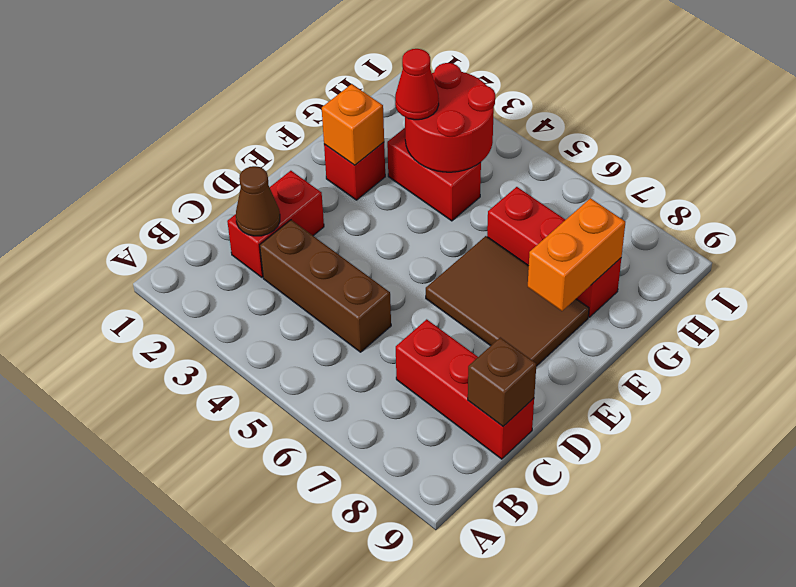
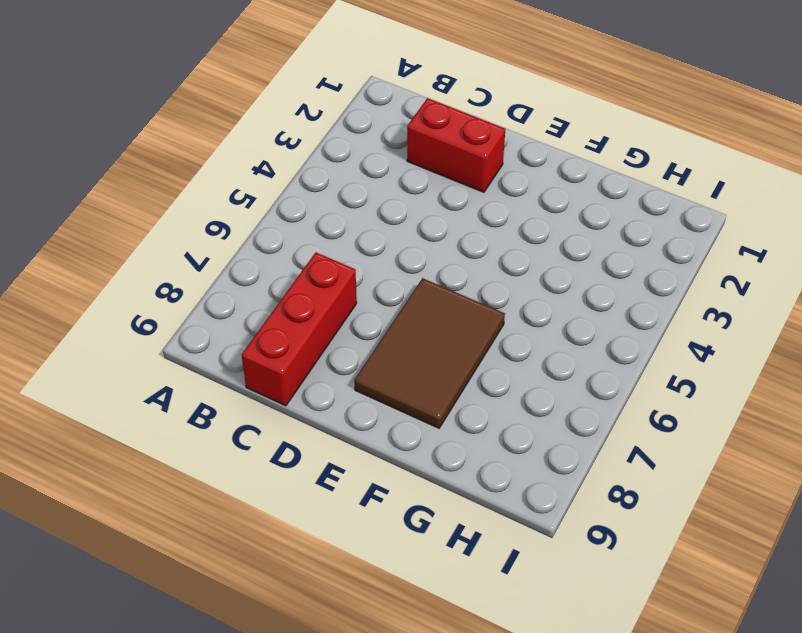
none -> brown brick C3:C5 level 1
none -> red brick F2 level 1
none -> red brick G3:G4 level 1

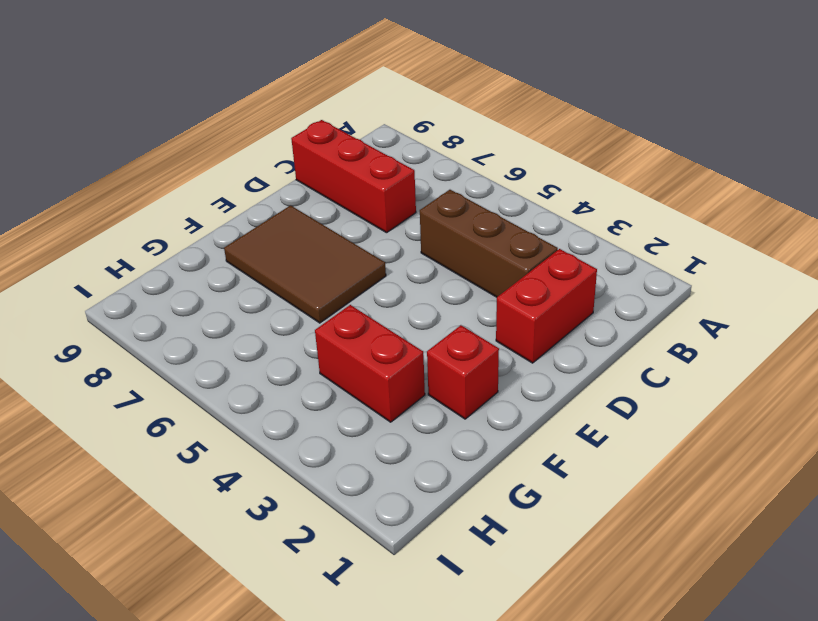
none -> red brick G6:G8 level 1
none -> brown cone C2 level 2
none -> brown brick C9 level 2

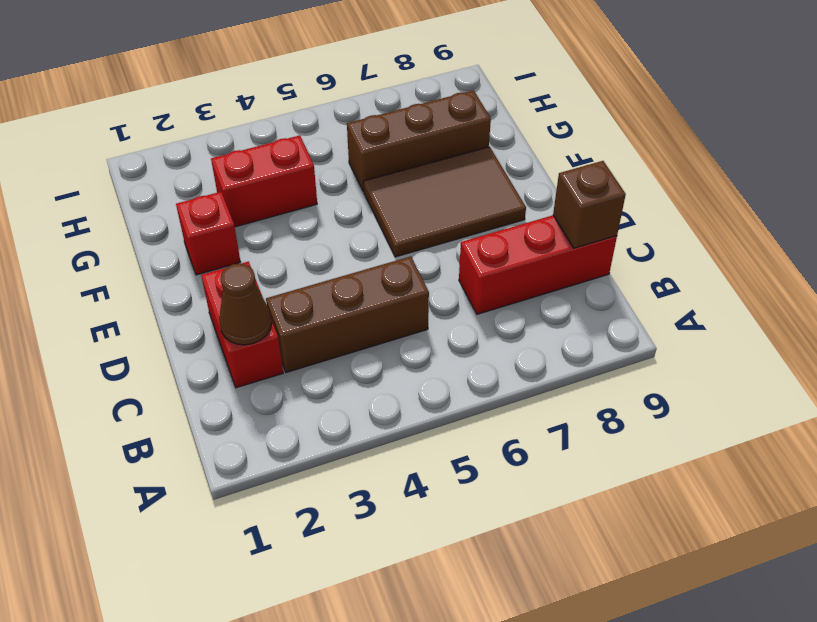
brown brick G6:G8 level 1 -> red brick G6:G8 level 1
none -> orange brick F2 level 2
none -> orange brick F8:G8 level 2
none -> red round brick G3:H4 level 2

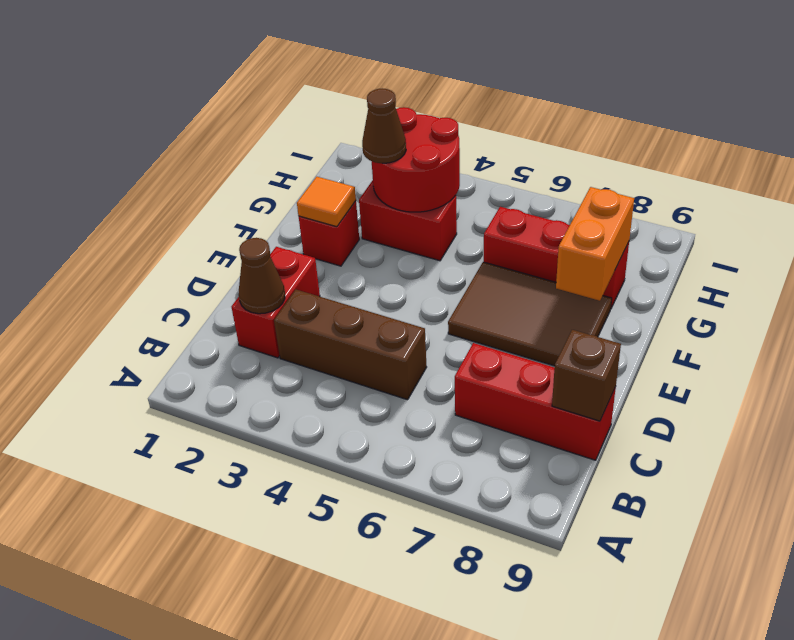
orange tile F2 level 2 -> orange brick F2 level 2
brown cone G3 level 3 -> red cone G3 level 3

